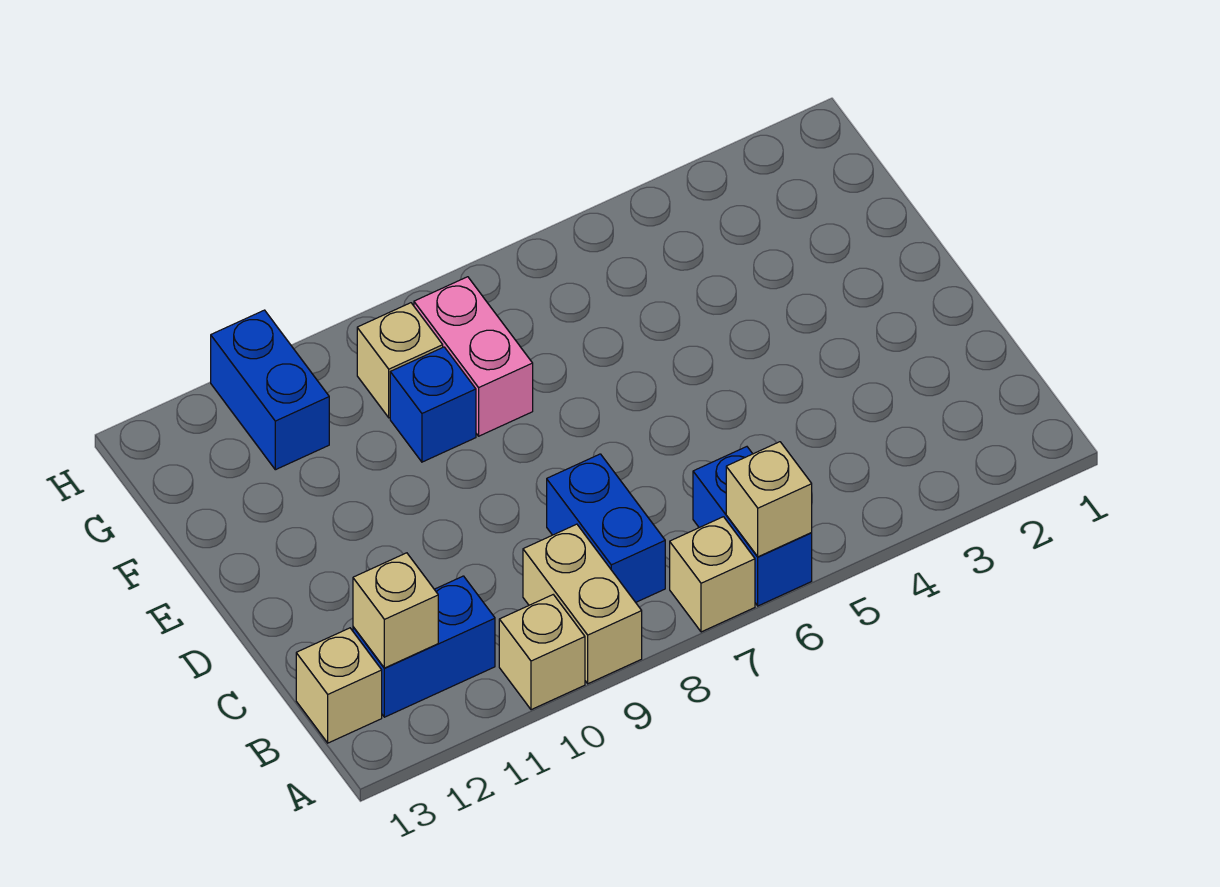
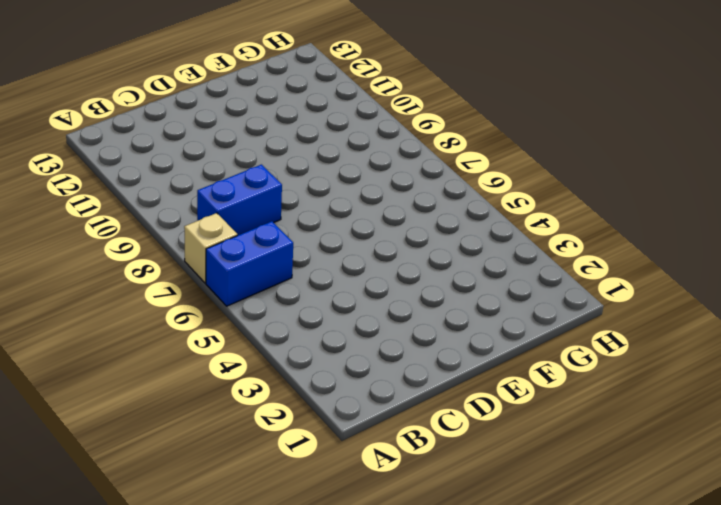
none -> tan brick A9:B9 level 1
none -> tan brick A10 level 1
none -> blue brick B11:B12 level 1

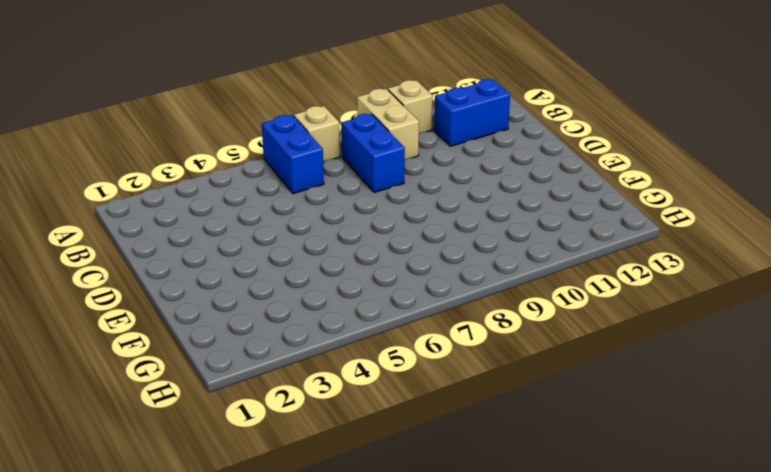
none -> tan brick B13 level 1
none -> pink brick F8:G8 level 1
none -> blue brick F9 level 1

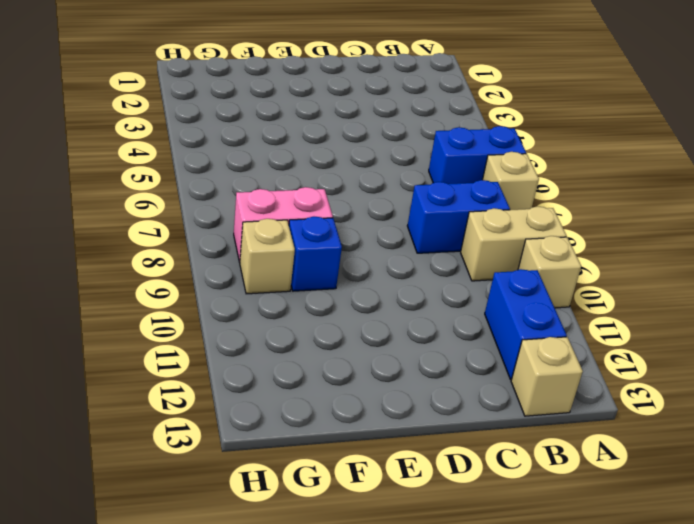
none -> blue brick G11:H11 level 1
none -> tan brick A6 level 2
none -> tan brick B12 level 2

